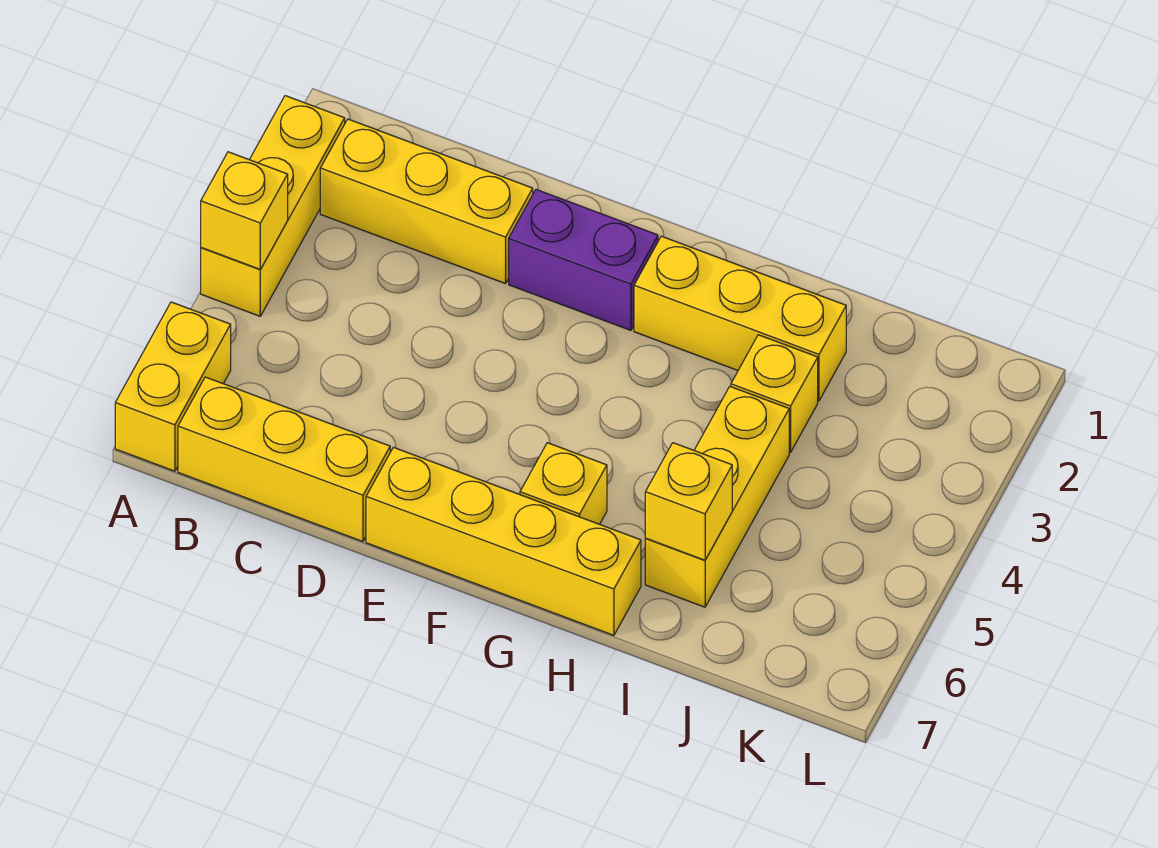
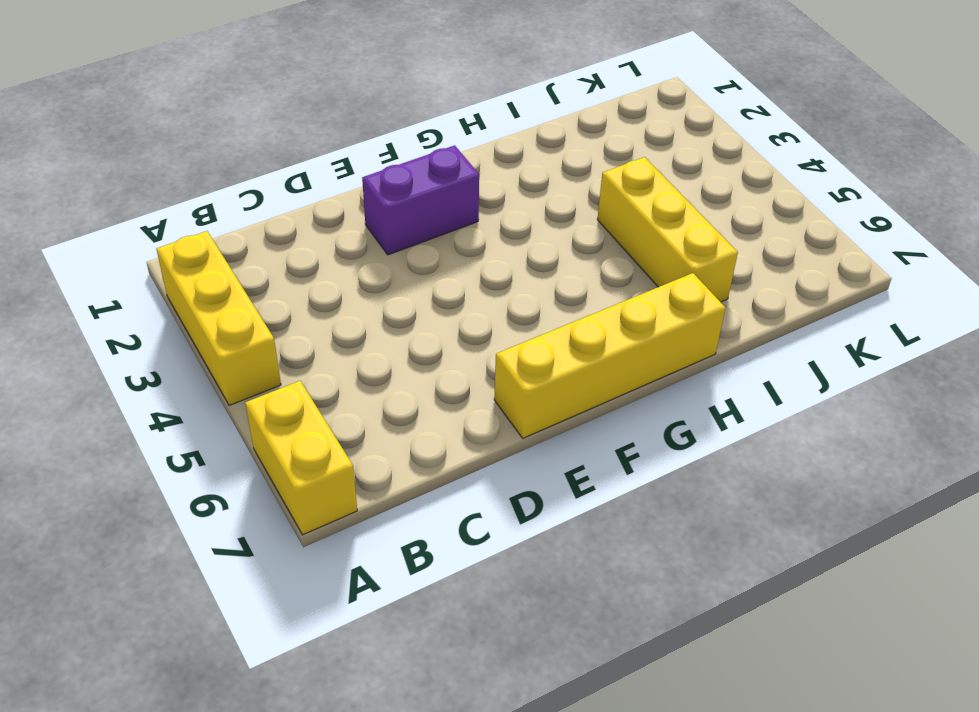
none -> yellow brick B2:D2 level 1
none -> yellow brick B7:D7 level 1
none -> yellow brick G2:I2 level 1

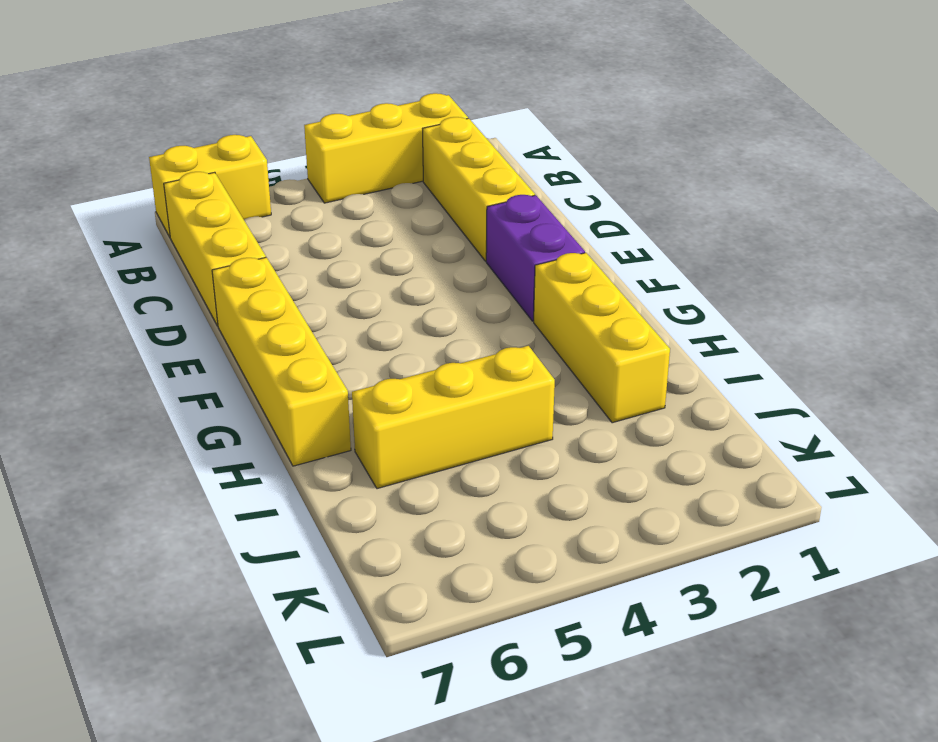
none -> yellow brick G6 level 1
none -> yellow brick I3 level 1
none -> yellow brick A4 level 2

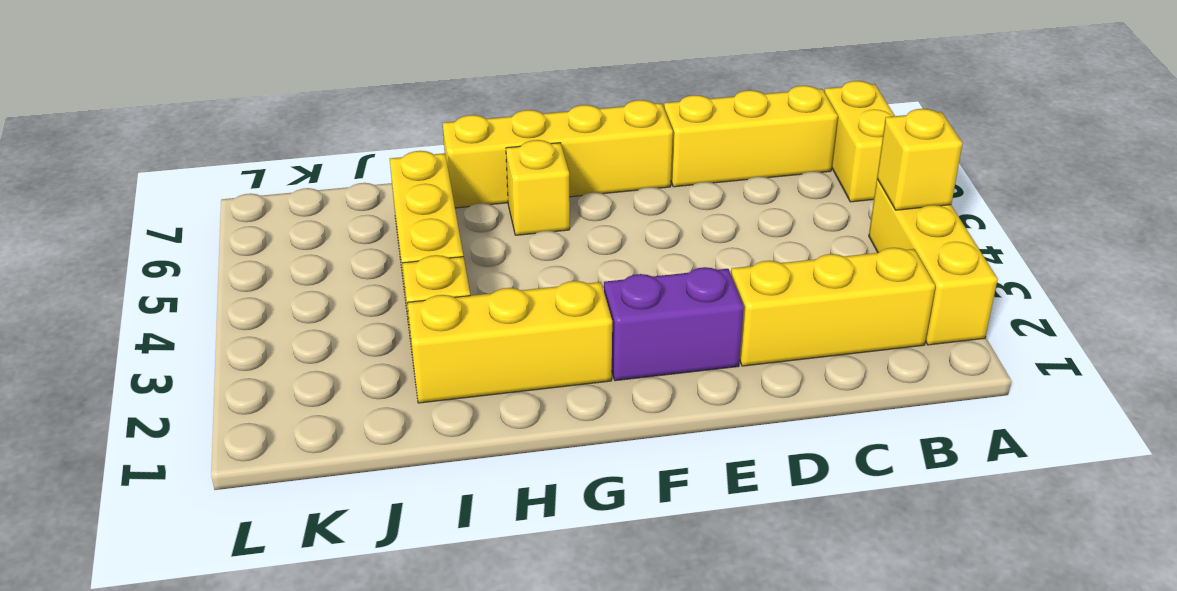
none -> yellow brick I6 level 2

